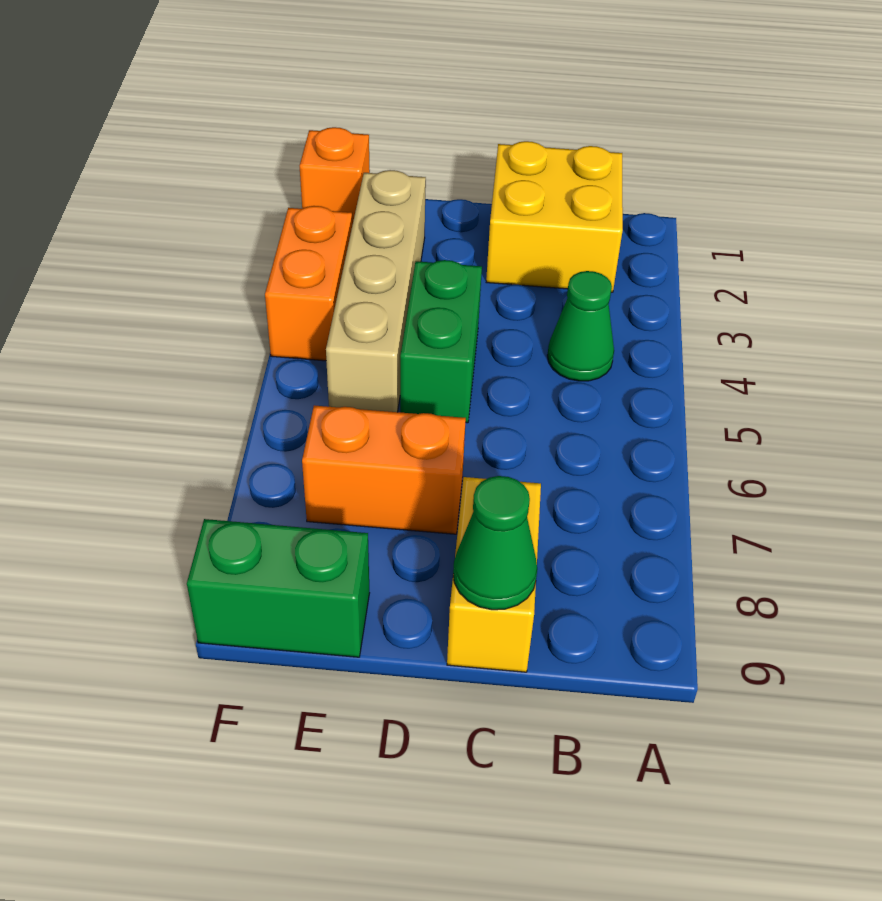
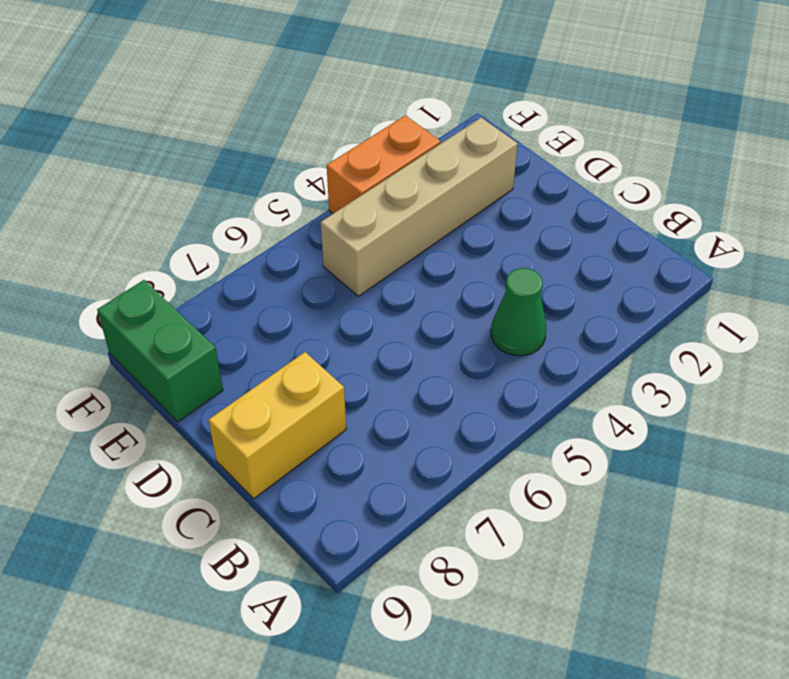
none -> yellow brick B1:C2 level 1
none -> green brick D4:D5 level 1

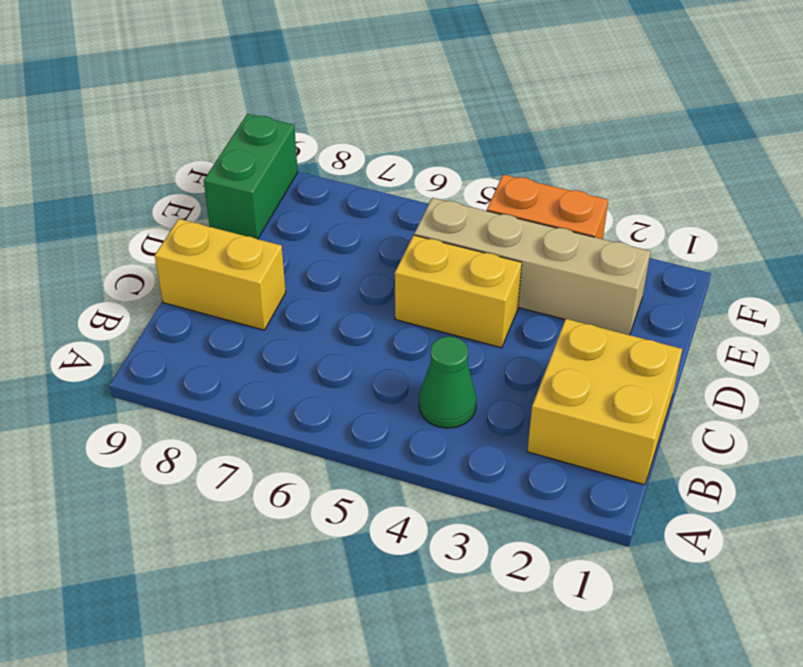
yellow brick D4:D5 level 1 -> green brick D4:D5 level 1
none -> orange brick D7:E7 level 1
none -> orange brick F1 level 1

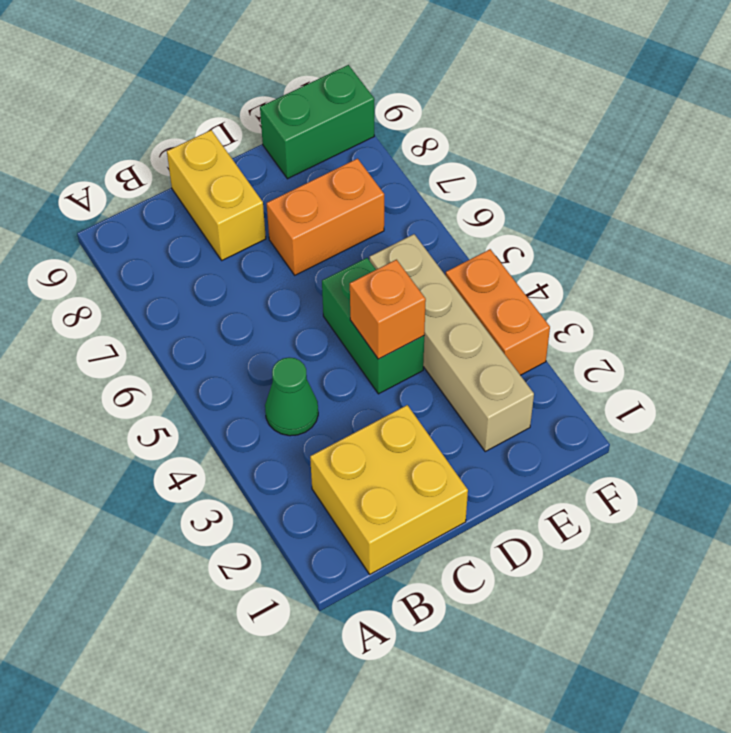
orange brick D4 level 2 -> orange brick F1 level 1
none -> green cone C9 level 2

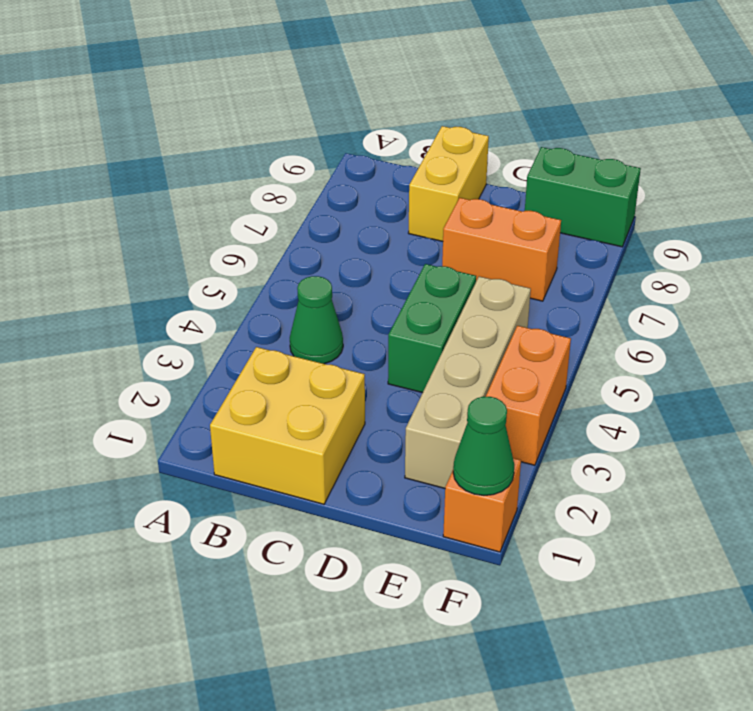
green cone F1 level 2 -> green cone C9 level 2

